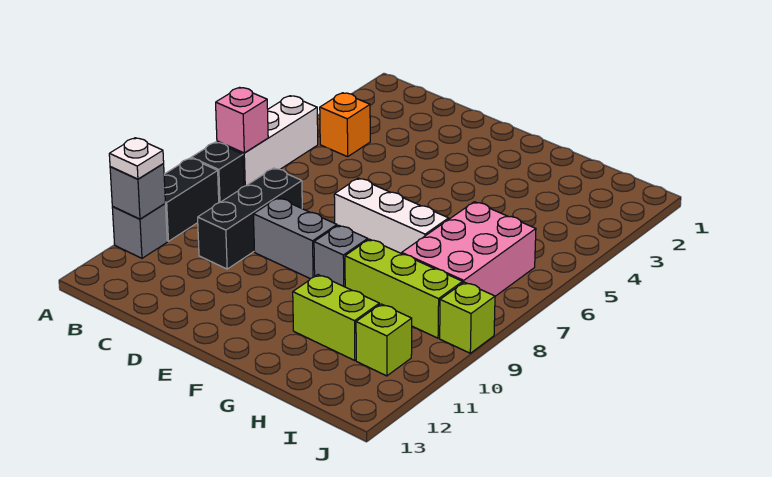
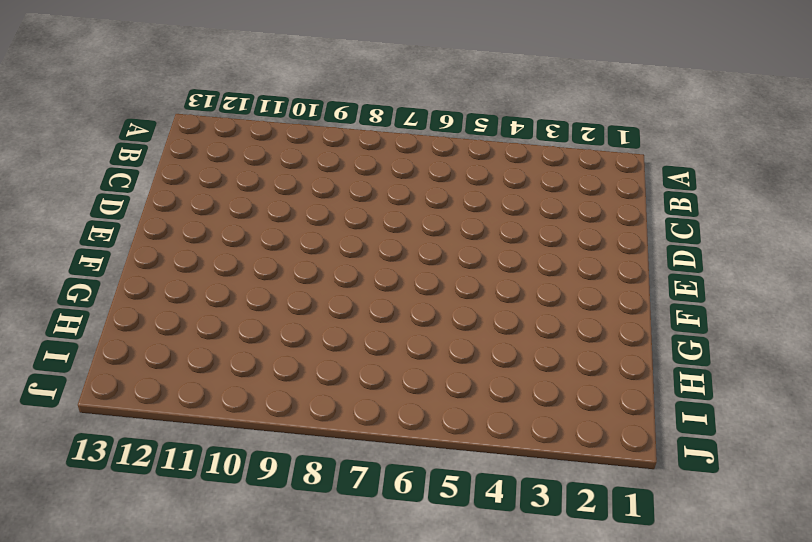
none -> white brick A5:A7 level 1
none -> black brick A8 level 1
none -> black brick A9:A10 level 1

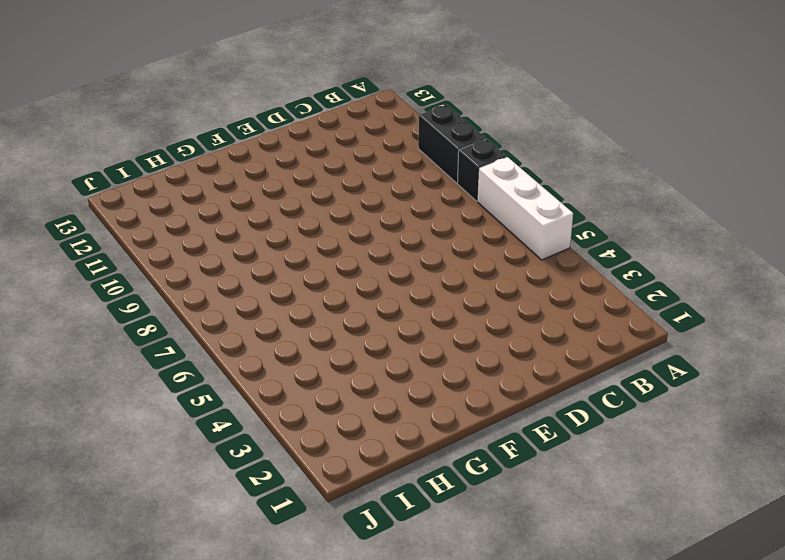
none -> grey brick A11 level 1
none -> orange brick B4 level 1
none -> black brick C8:C10 level 1

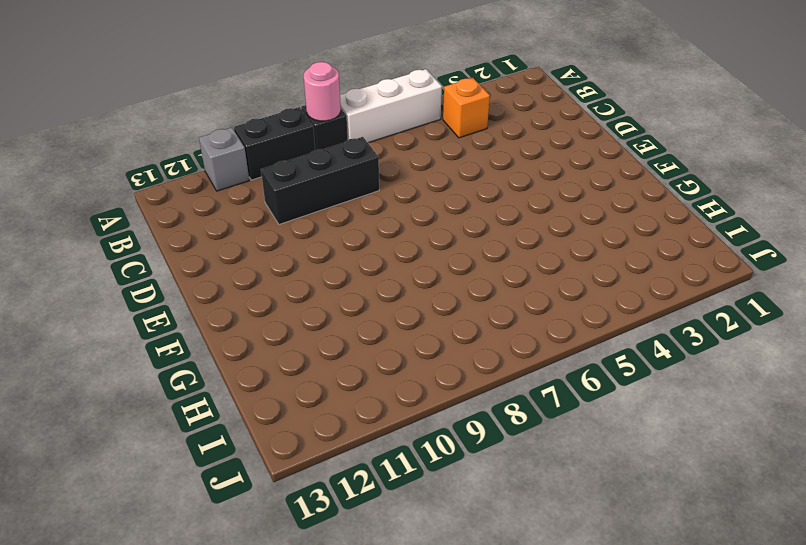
pink round brick A8 level 2 -> none
none -> grey brick D9:E9 level 1
none -> white brick E7:G7 level 1
none -> grey brick F9 level 1

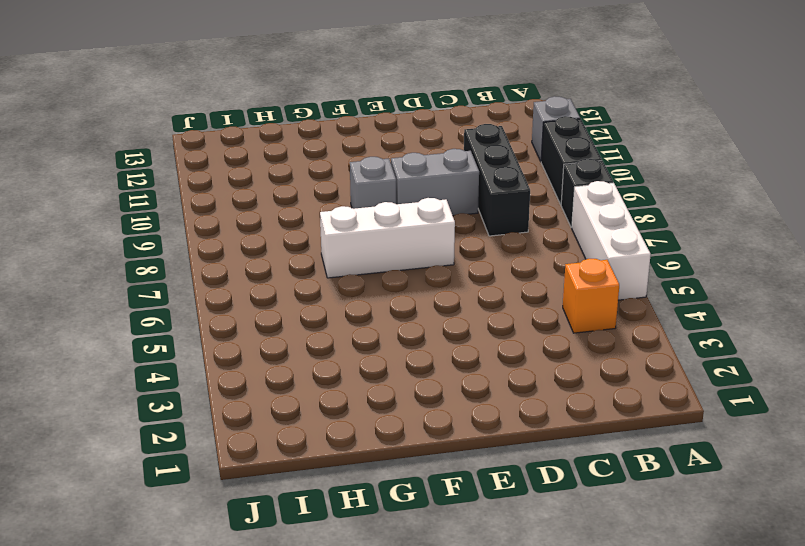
none -> lime brick G9:I9 level 1
none -> lime brick G11:H11 level 1
none -> pink brick H6:I8 level 1

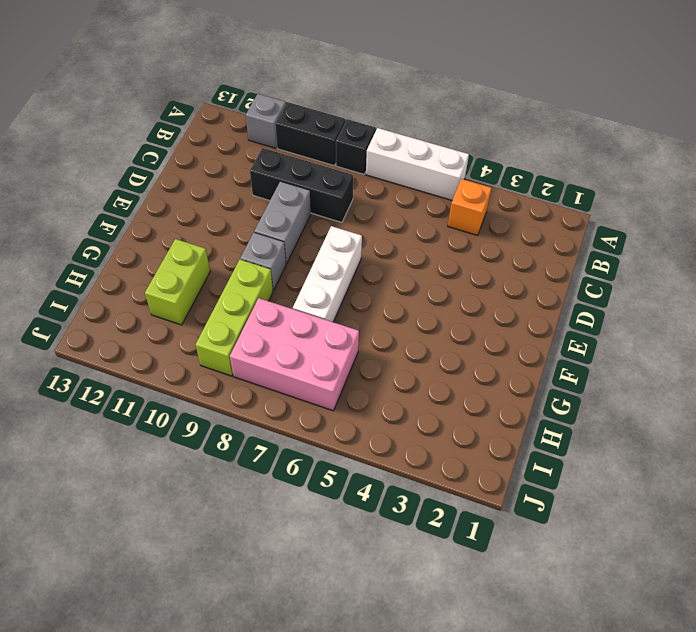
none -> lime brick I11 level 1
none -> lime brick J9 level 1
none -> pink brick A7 level 2

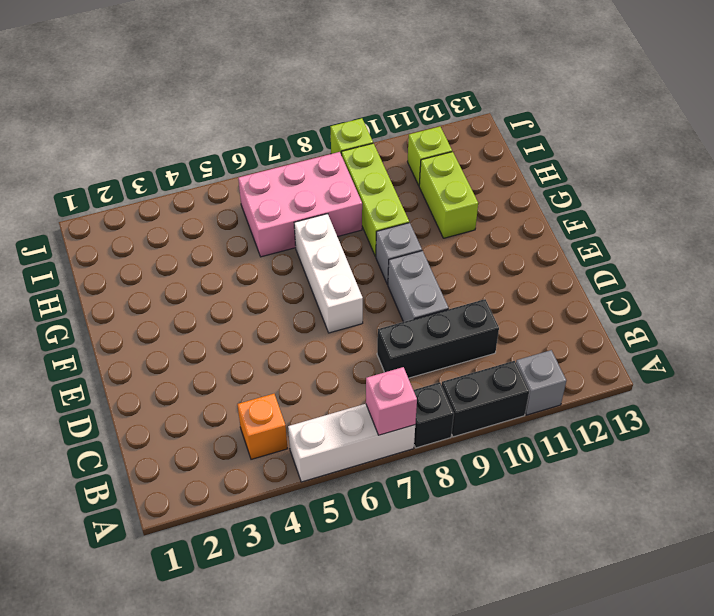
none -> grey brick A11 level 2
none -> white plate A11 level 3

